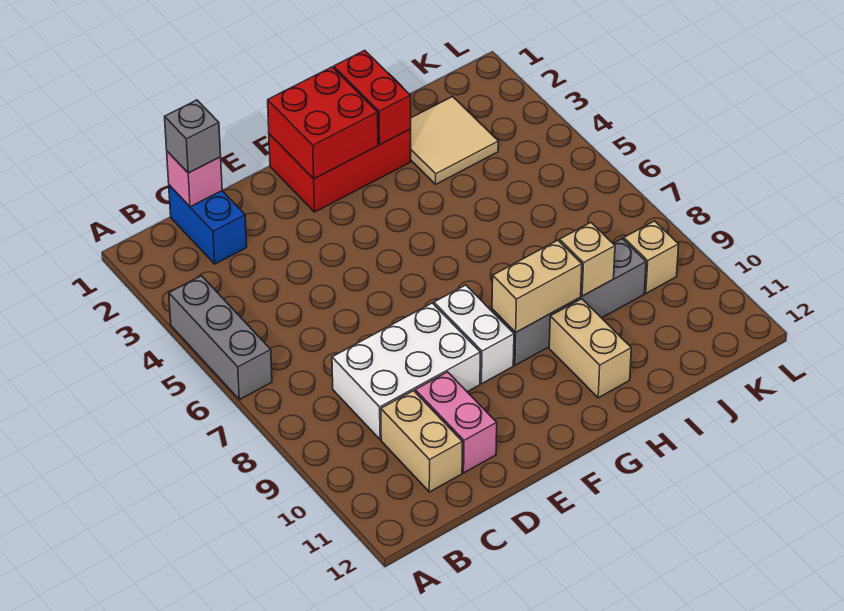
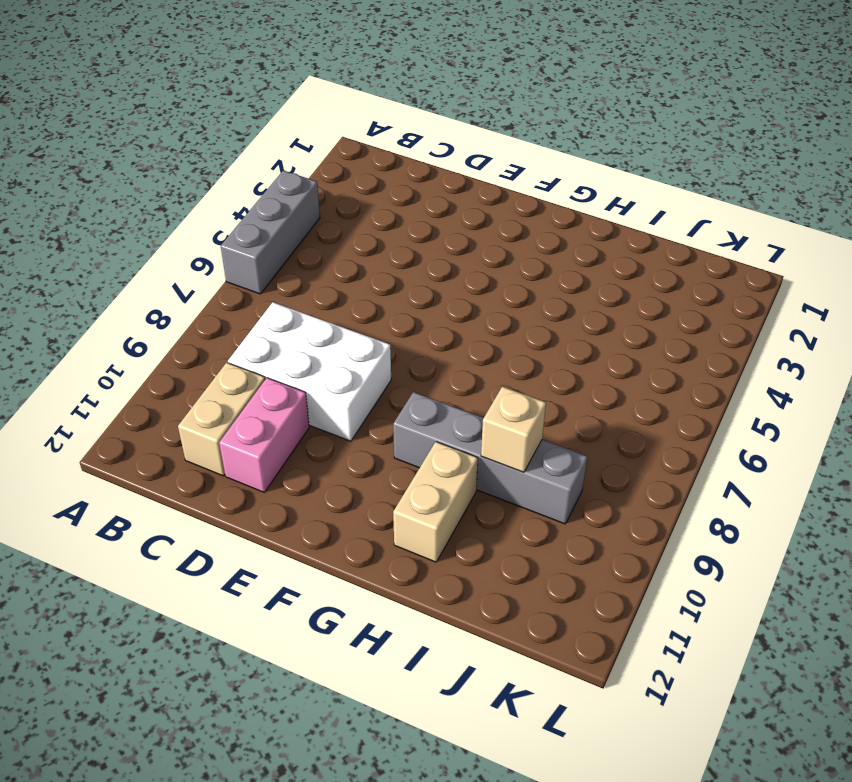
none -> blue brick C1:C2 level 1
none -> red brick F1:H2 level 1
none -> white brick F8:F9 level 1

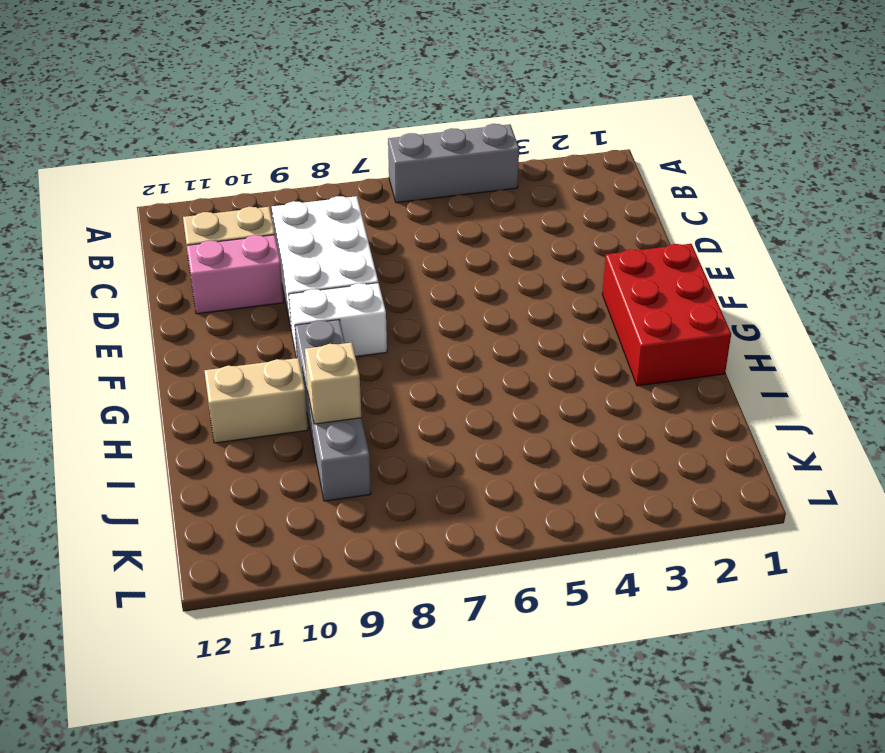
none -> blue brick C1:C2 level 1
none -> tan tile I2:J3 level 1
none -> tan brick K9 level 1

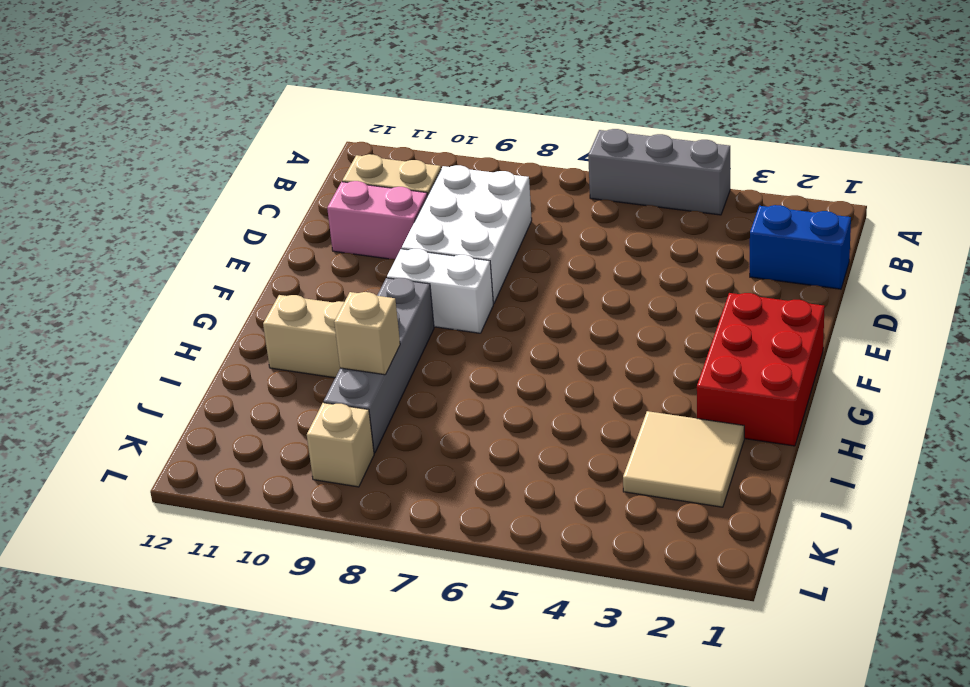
none -> pink brick C1 level 2
none -> red brick F1:G2 level 2
none -> tan brick G9:H9 level 2

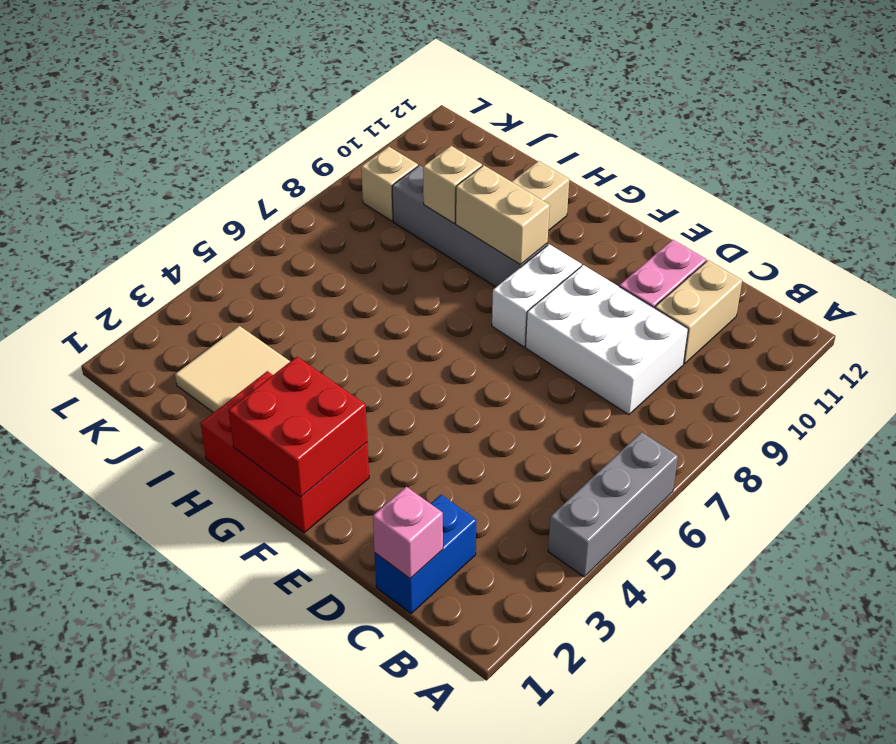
none -> red brick H1:H2 level 2
none -> grey brick C1 level 3

